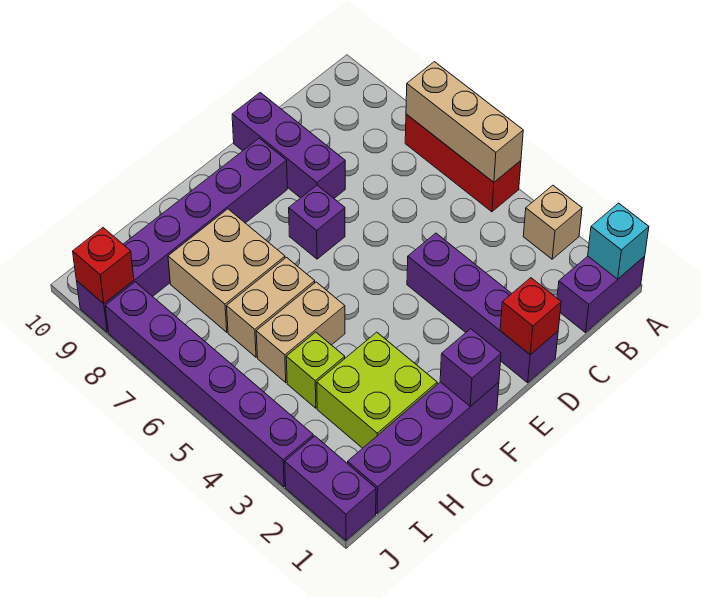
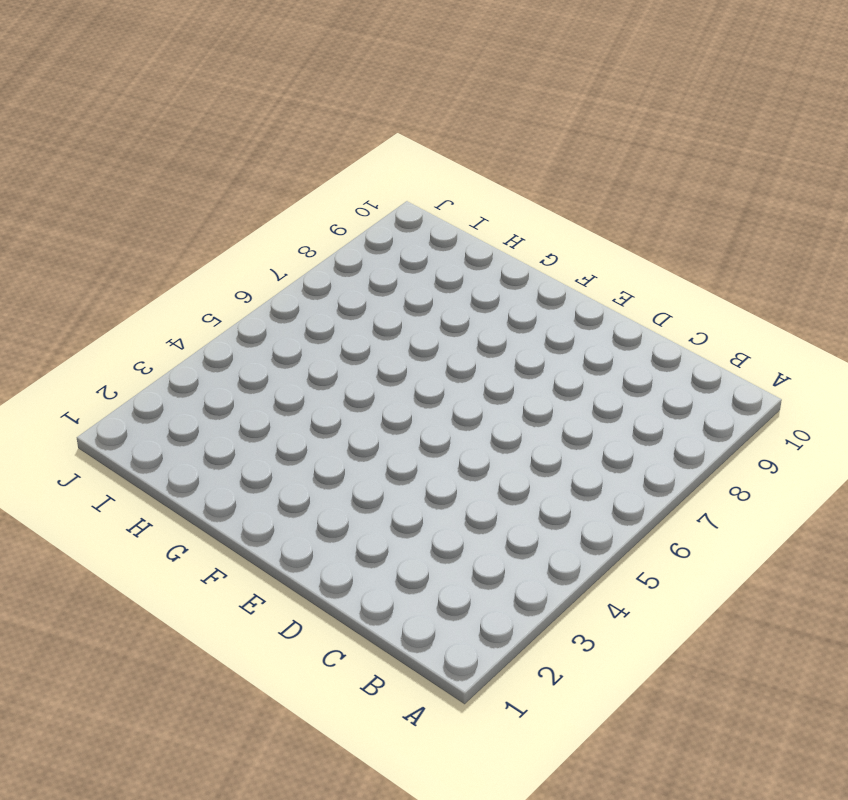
none -> purple brick A1:B1 level 1
none -> tan brick A3 level 1
none -> red brick A5:A7 level 1

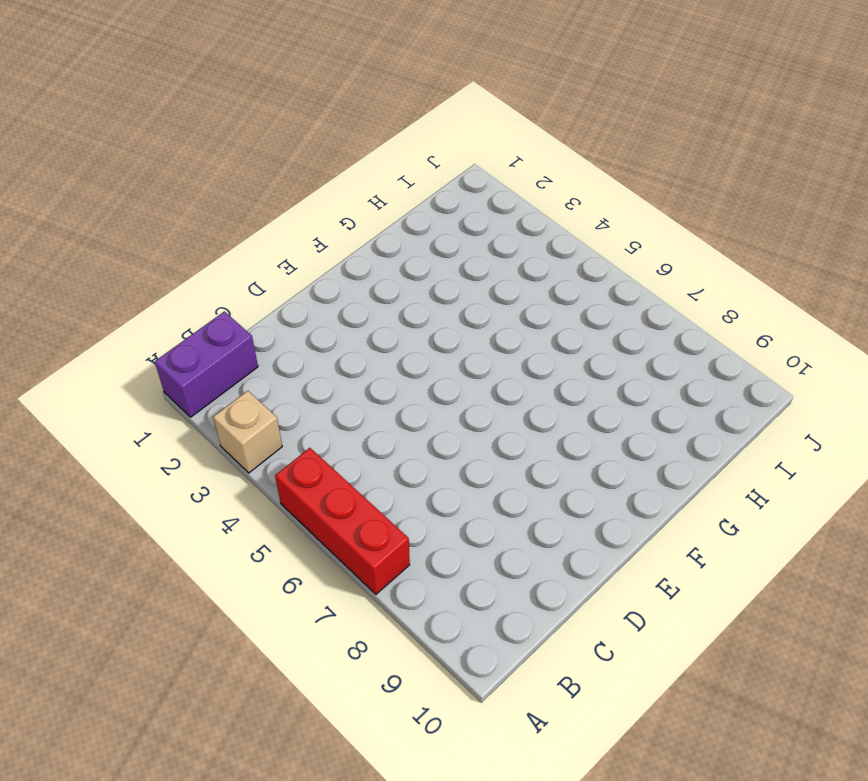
none -> purple brick D1:D4 level 1
none -> purple brick D8:D10 level 1
none -> purple brick E7 level 1

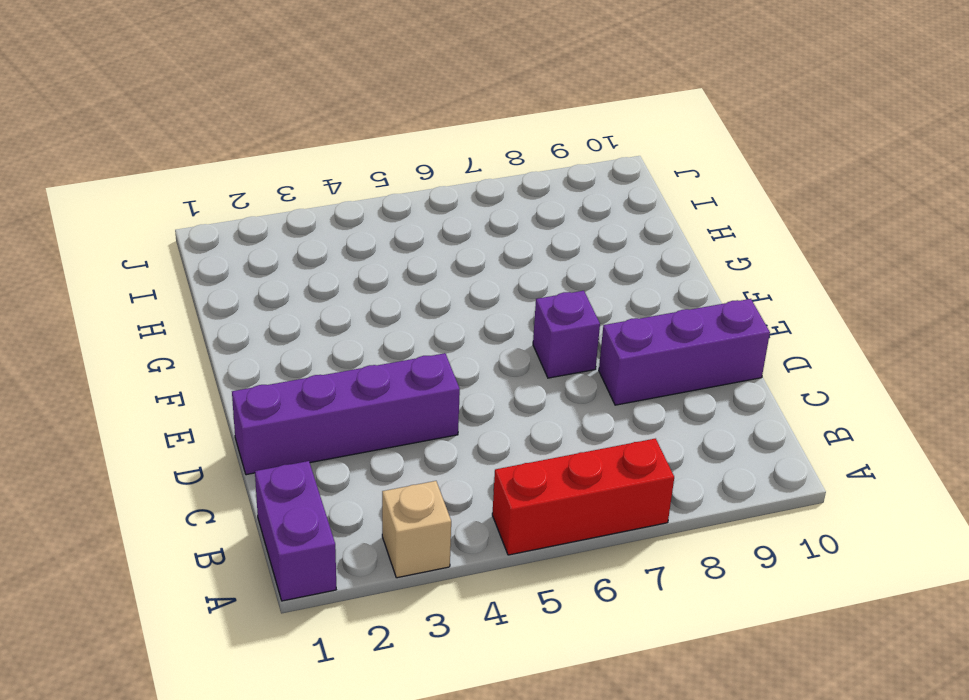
none -> purple brick E9:J9 level 1
none -> purple brick F1:I1 level 1
none -> lime brick G2:H3 level 1

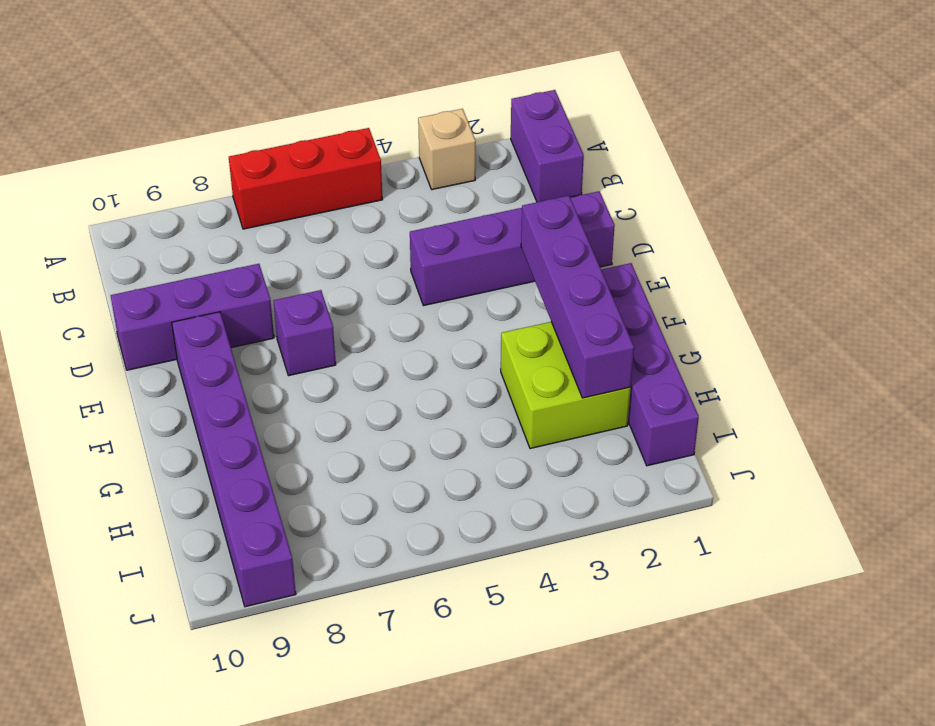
purple brick E2:H2 level 2 -> none
none -> tan brick G5:H5 level 1
none -> tan brick G6:H6 level 1
none -> tan brick G7:H8 level 1

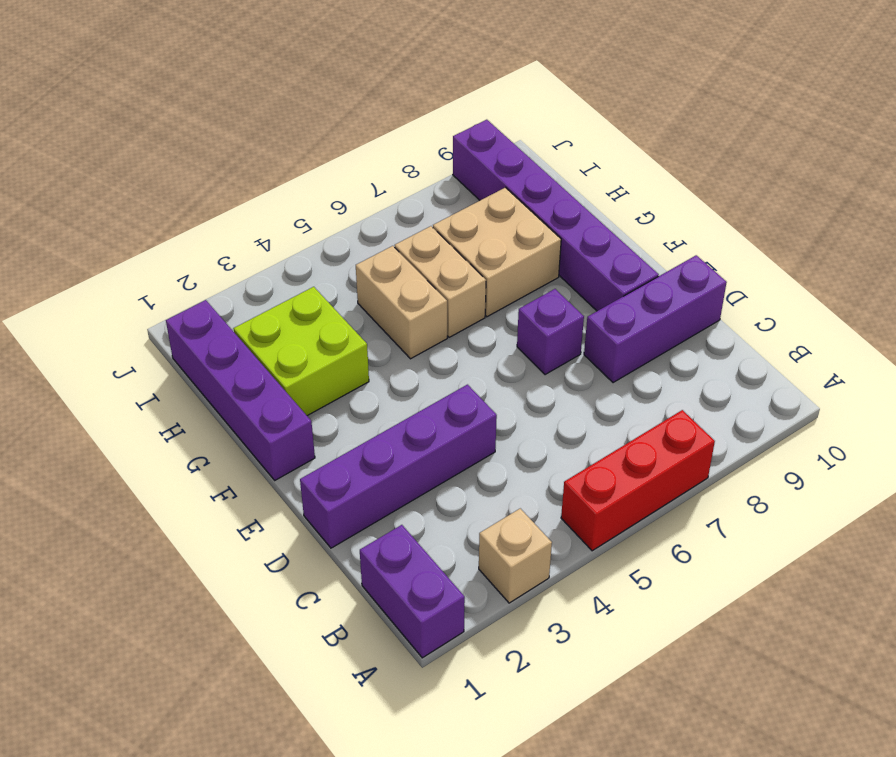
none -> lime brick H4 level 1
none -> purple brick J1:J2 level 1
none -> purple brick J3:J8 level 1

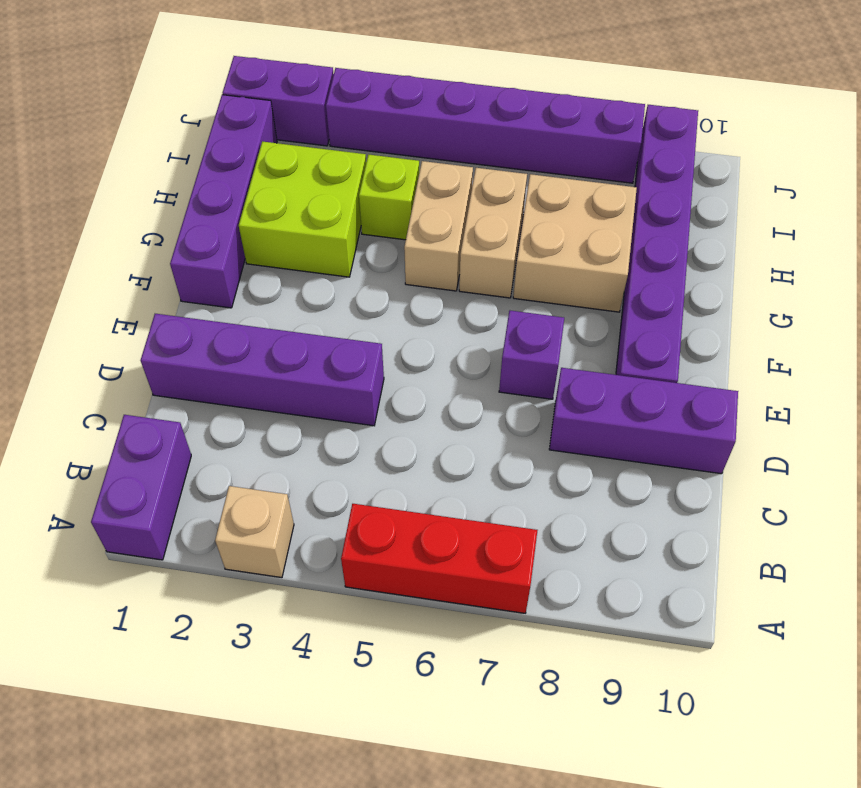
none -> cyan brick A1 level 2
none -> tan brick A5:A7 level 2
none -> red brick D1 level 2

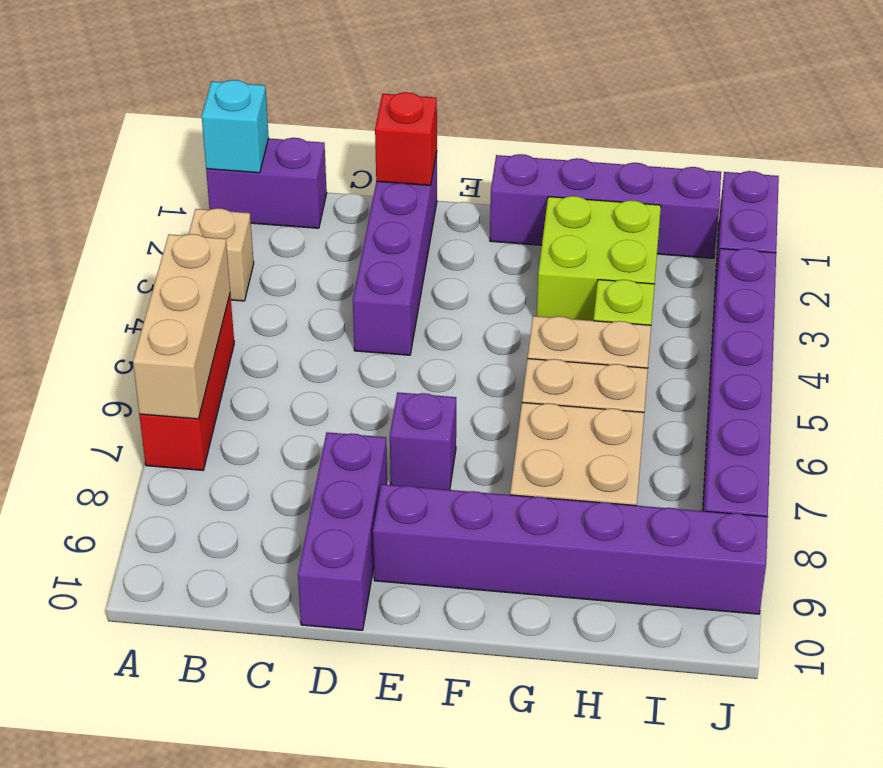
none -> purple brick F1 level 2
none -> red brick J9 level 2

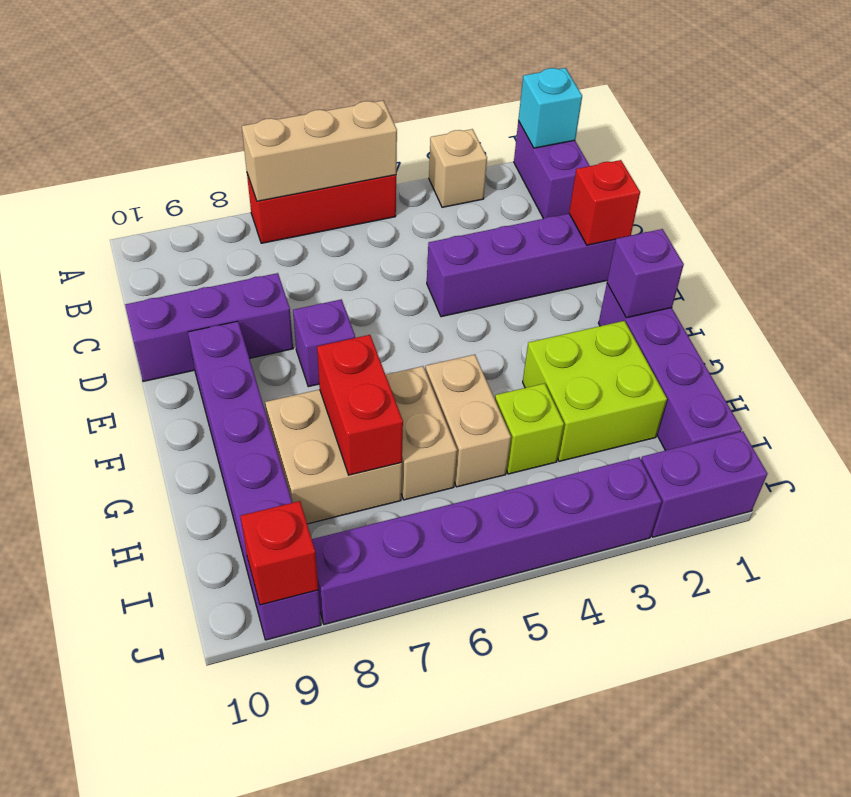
red brick G7:H7 level 2 -> none

